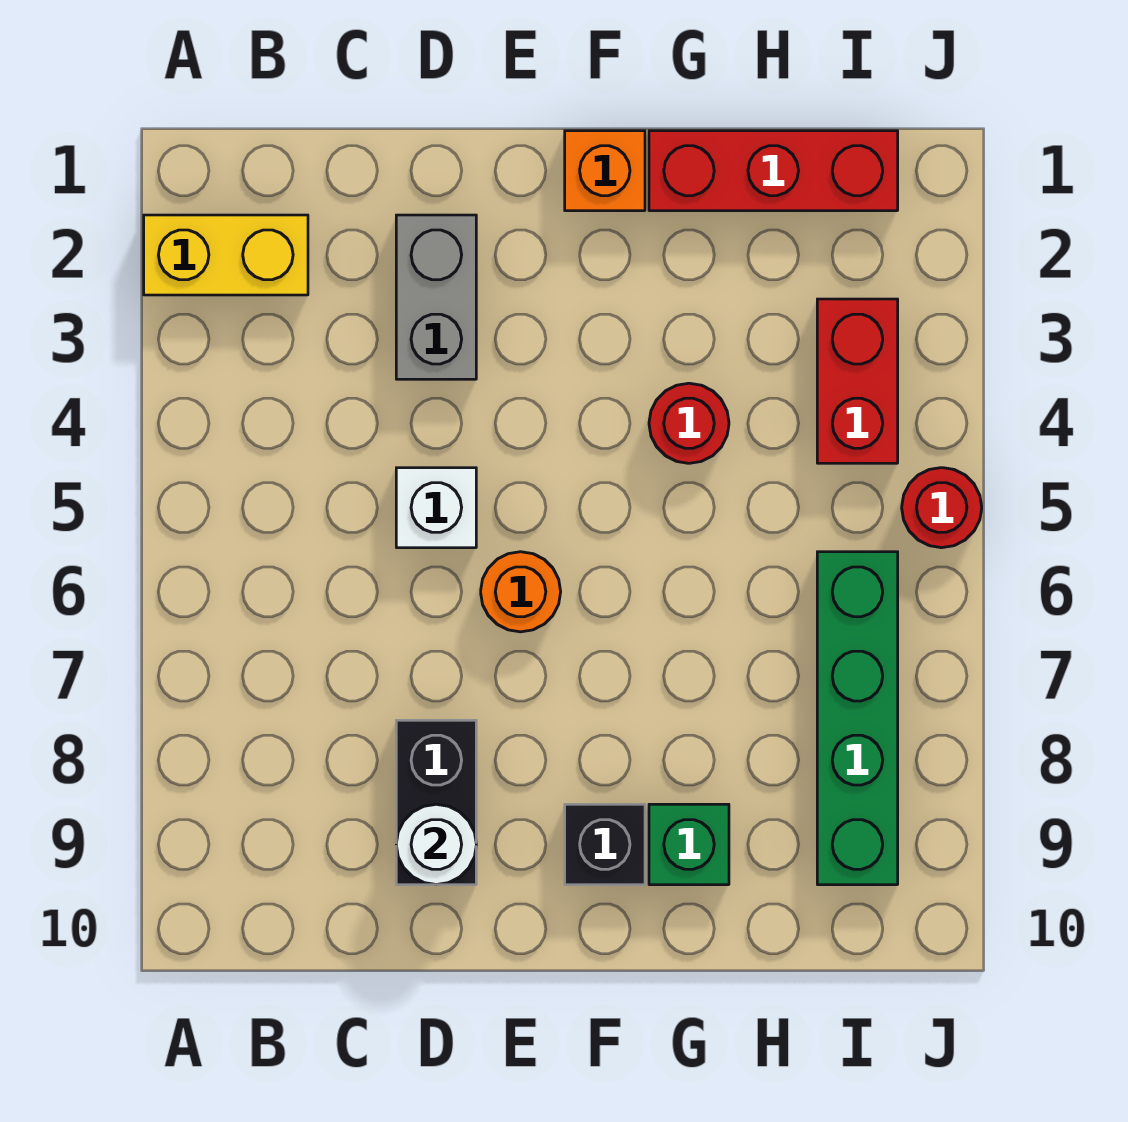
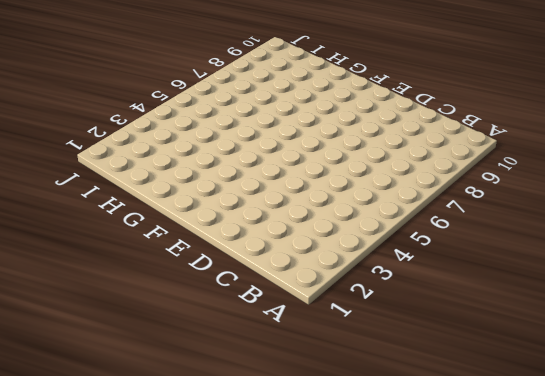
none -> yellow brick A2:B2 level 1
none -> grey brick D2:D3 level 1
none -> white brick D5 level 1

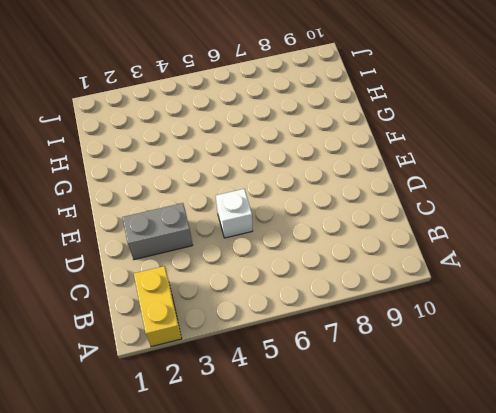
none -> black brick D8:D9 level 1
none -> orange round brick E6 level 1
none -> orange brick F1 level 1

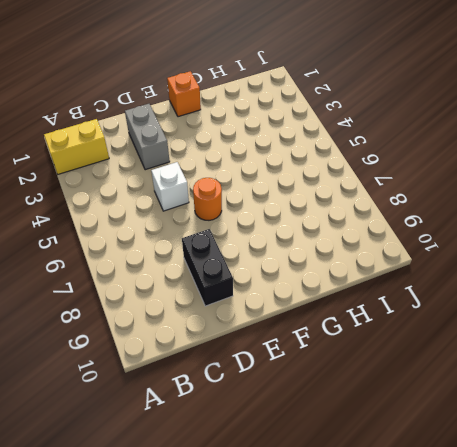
none -> black brick F9 level 1
none -> red brick G1:I1 level 1
none -> red round brick G4 level 1

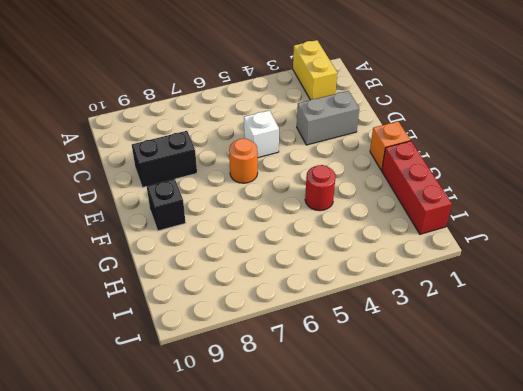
none -> green brick G9 level 1
none -> red brick I3:I4 level 1
none -> green brick I6:I9 level 1

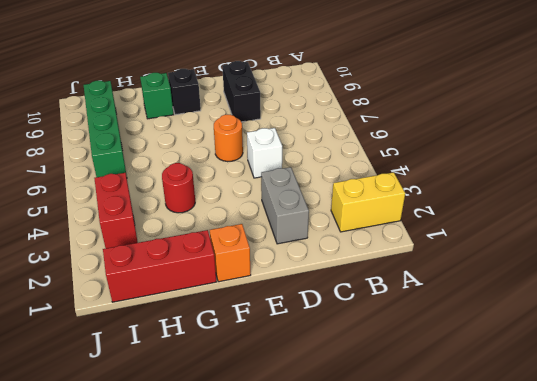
none -> red round brick J5 level 1
none -> white round brick D9 level 2

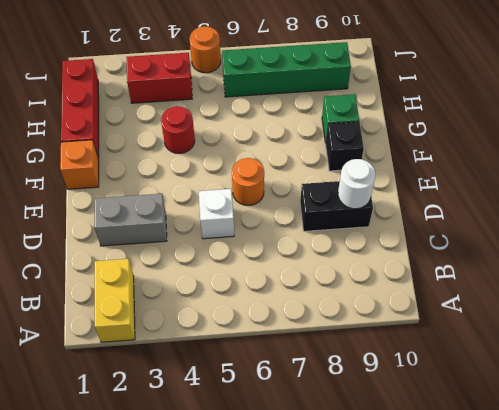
orange round brick J5 level 1 -> red round brick J5 level 1

